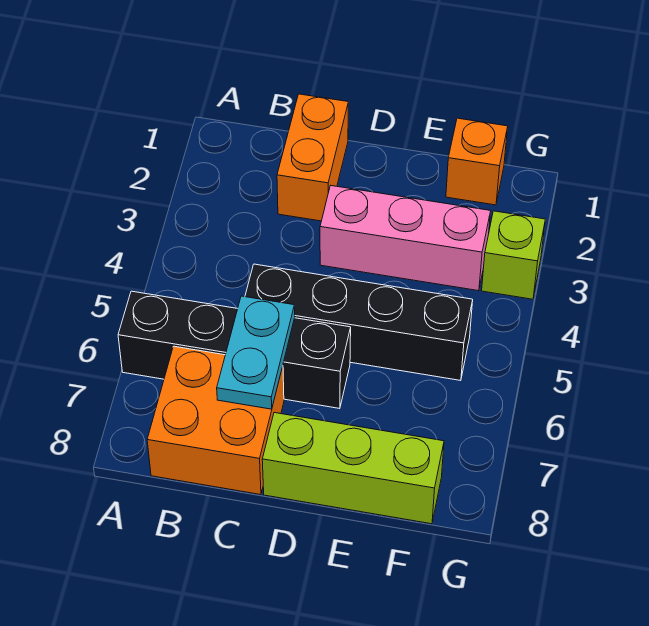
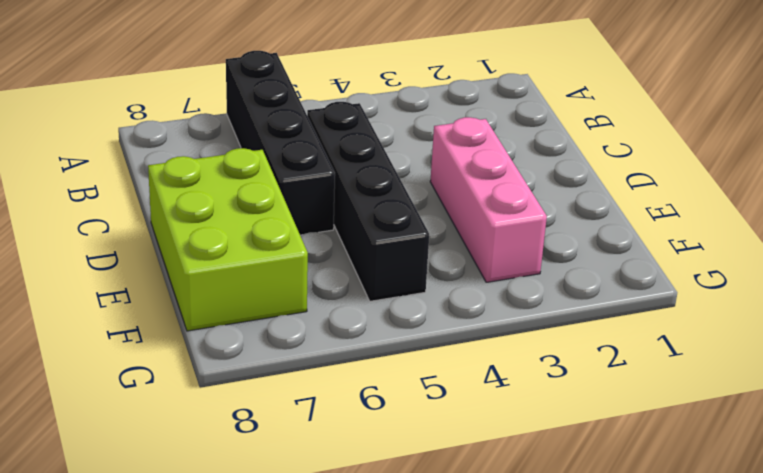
lime brick D7:F8 level 1 -> lime brick D8:F8 level 1
none -> orange brick B7:C8 level 1
none -> orange brick C1:C2 level 1

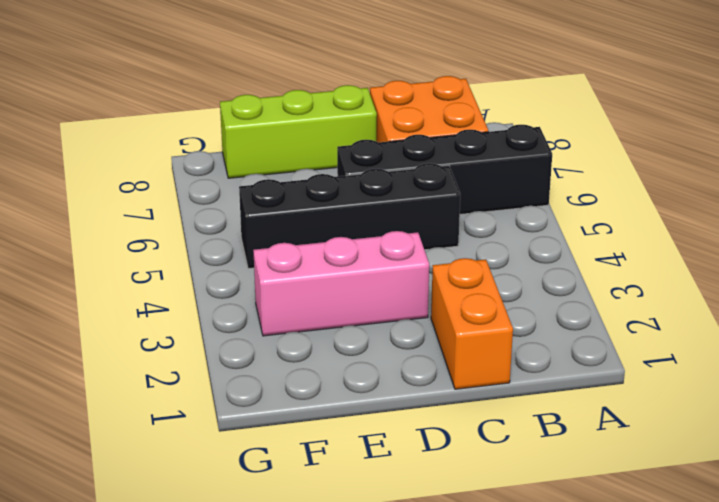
none -> orange brick F1 level 1
none -> lime brick G3 level 1

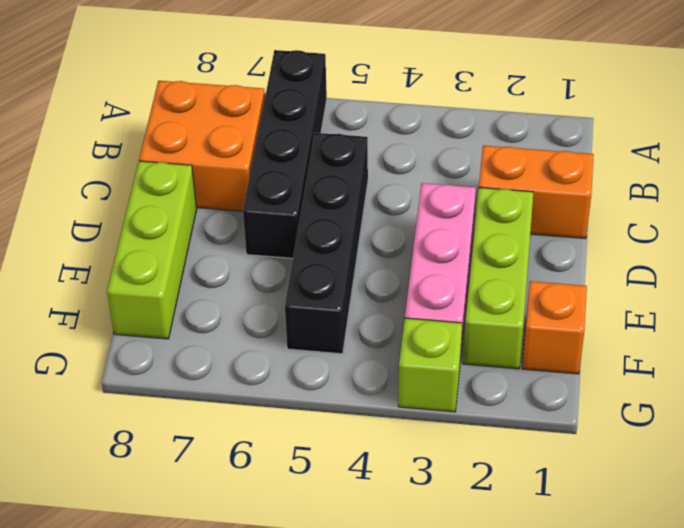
lime brick D2:F2 level 1 -> none
none -> cyan plate C6:C7 level 2

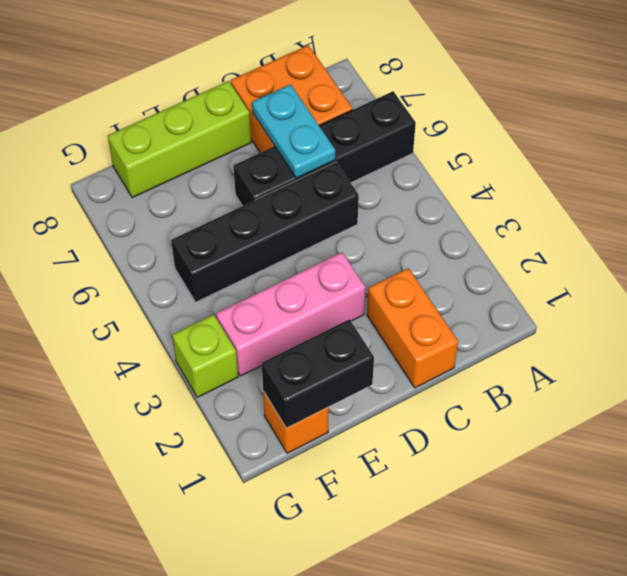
black brick E1:F1 level 2 -> none

